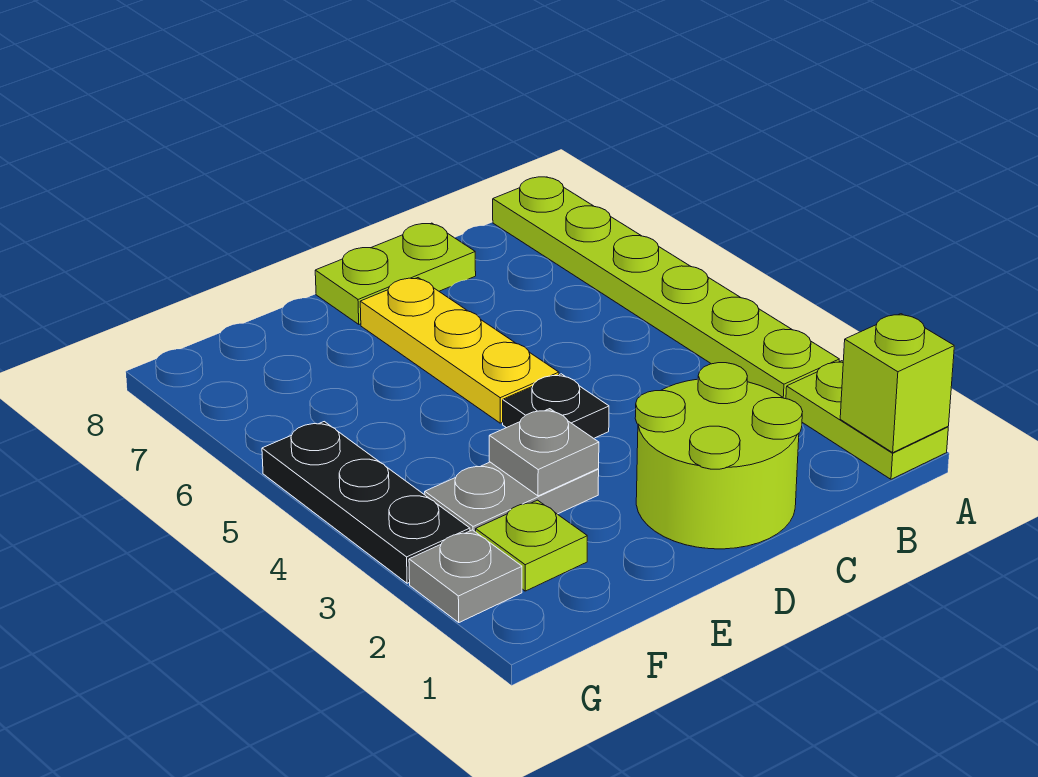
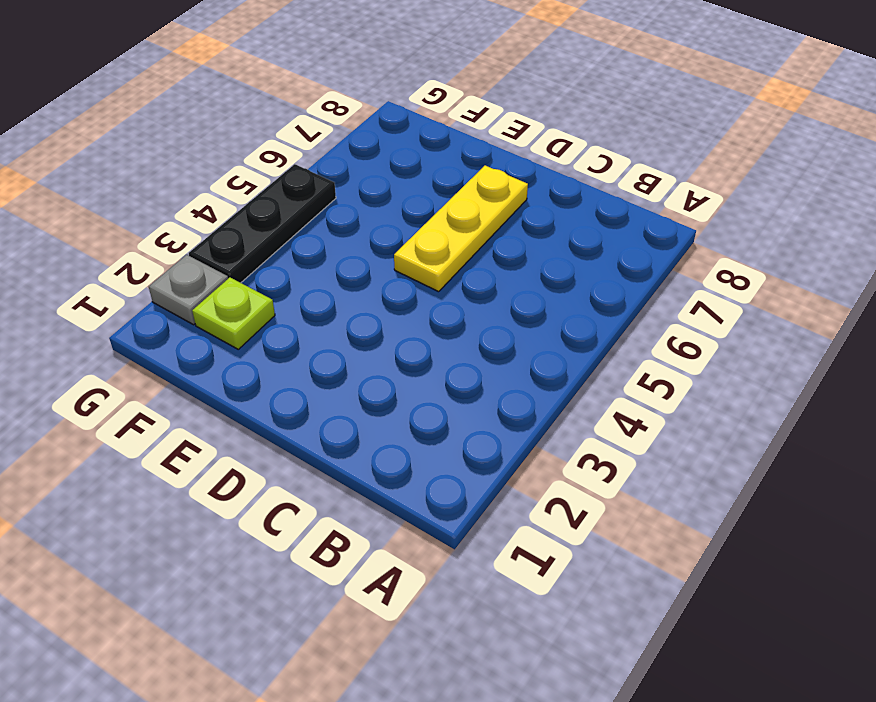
none -> lime plate A1:A2 level 1
none -> lime plate A3:A8 level 1
none -> lime round brick C1:D2 level 1

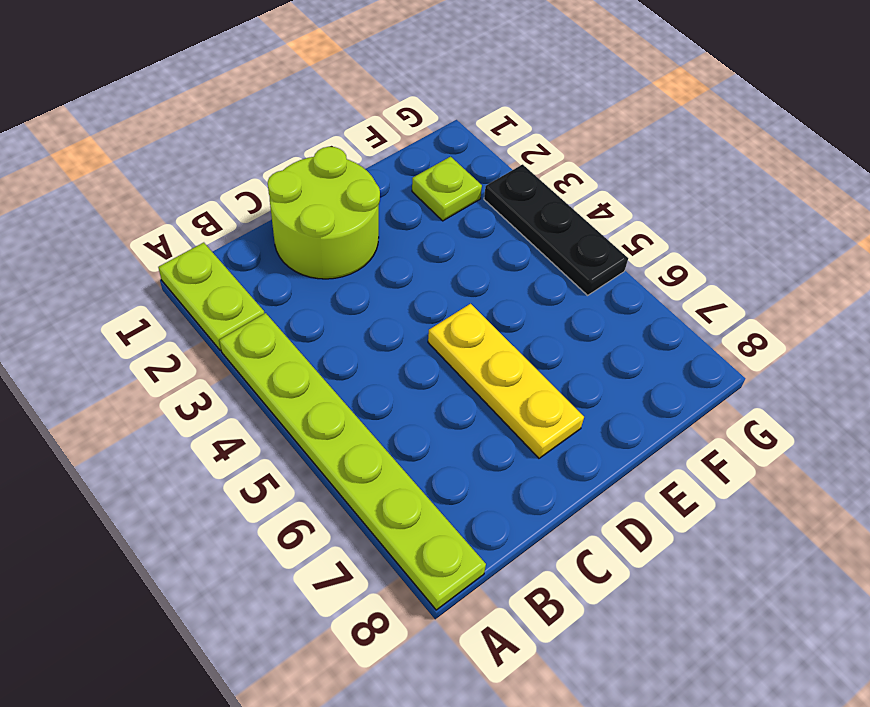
none -> lime plate C8:D8 level 1
none -> black plate D4 level 1
none -> grey plate E3:F3 level 1

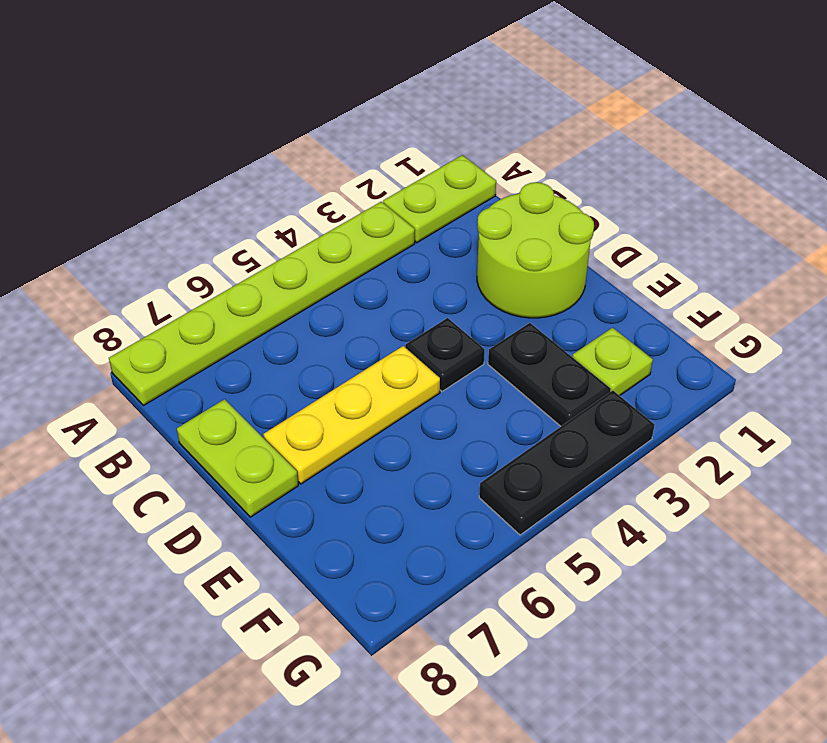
black plate E3:F3 level 1 -> grey plate E3:F3 level 1
none -> grey plate G2 level 1
none -> lime brick A1 level 2
none -> grey plate E3 level 2

